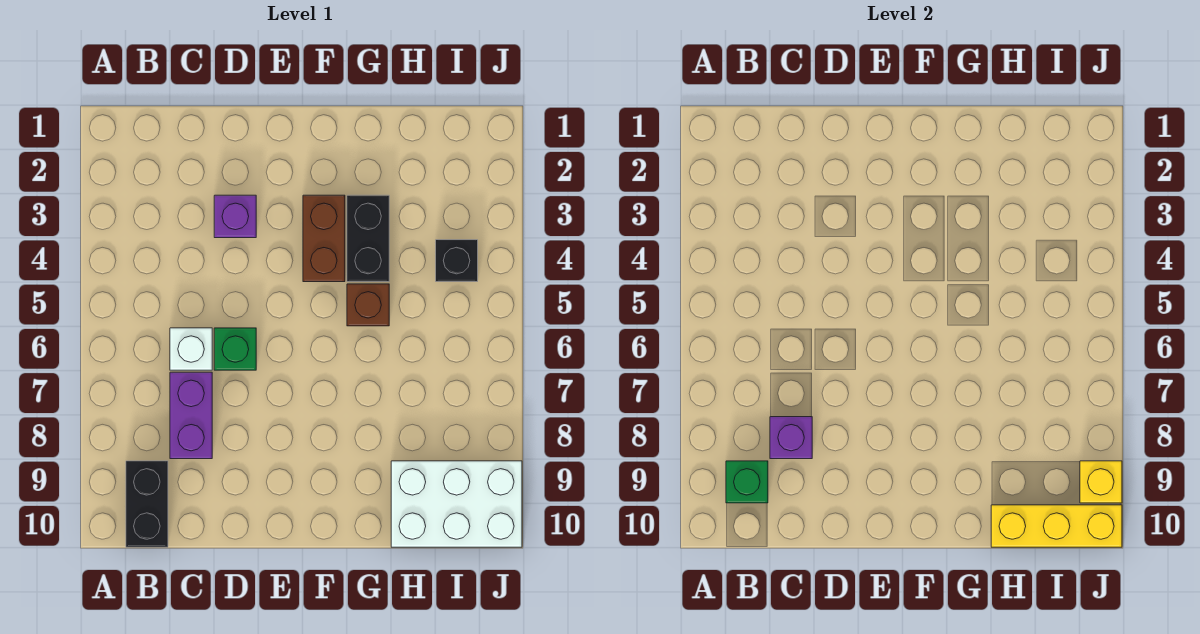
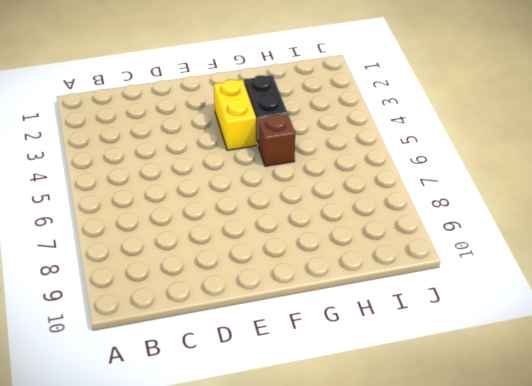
yellow brick F3:F4 level 1 -> brown brick F3:F4 level 1
none -> black brick B9:B10 level 1
none -> white brick C6 level 1
none -> purple brick C7:C8 level 1

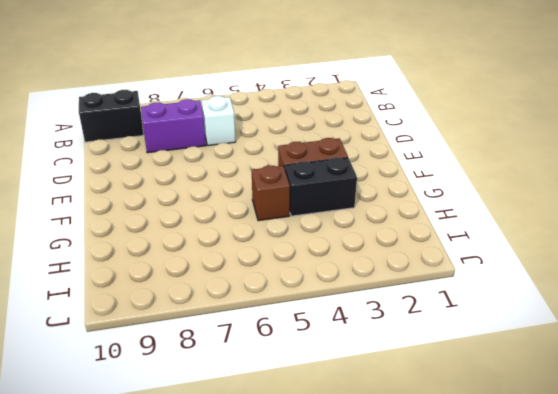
none -> purple brick D3 level 1
none -> green brick D6 level 1
none -> white brick H9:J10 level 1

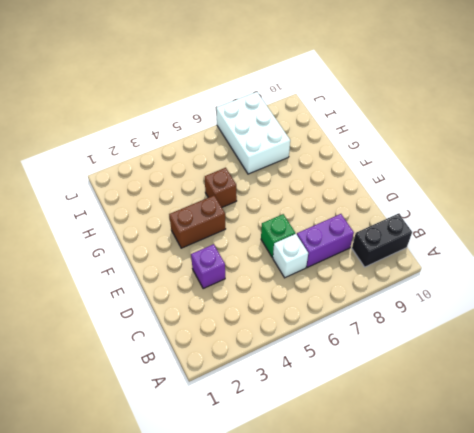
white brick H7:J8 level 1 -> white brick H9:J10 level 1
none -> black brick G3:G4 level 1
none -> black brick I4 level 1
none -> green brick B9 level 2

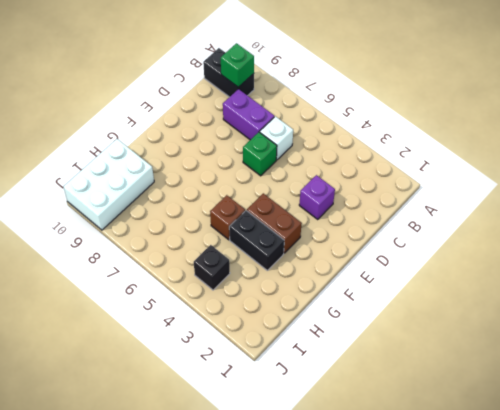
none -> purple brick C8 level 2
none -> yellow brick H10:J10 level 2
none -> yellow brick J9 level 2

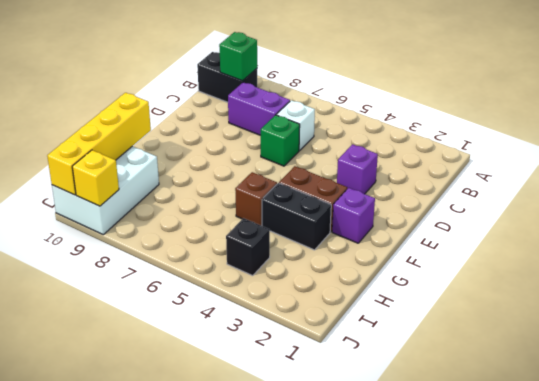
purple brick F2 level 1 -> purple brick C8 level 2
yellow brick G10:J10 level 2 -> yellow brick H10:J10 level 2

